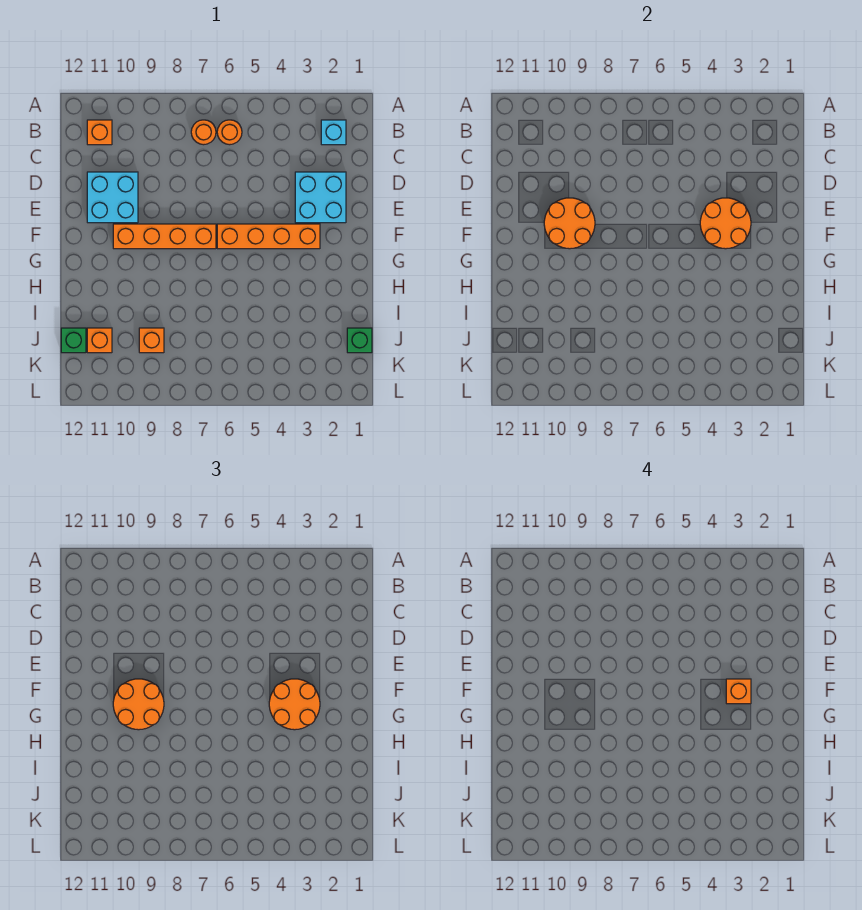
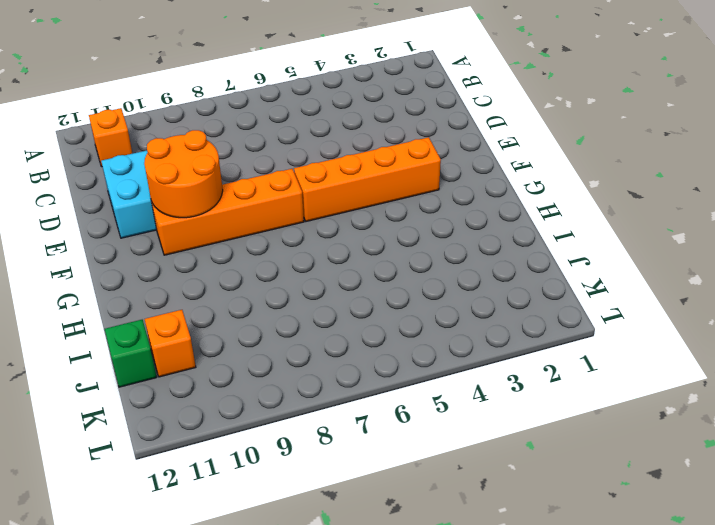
none -> cyan brick B2 level 1
none -> orange round brick B6 level 1
none -> orange round brick B7 level 1

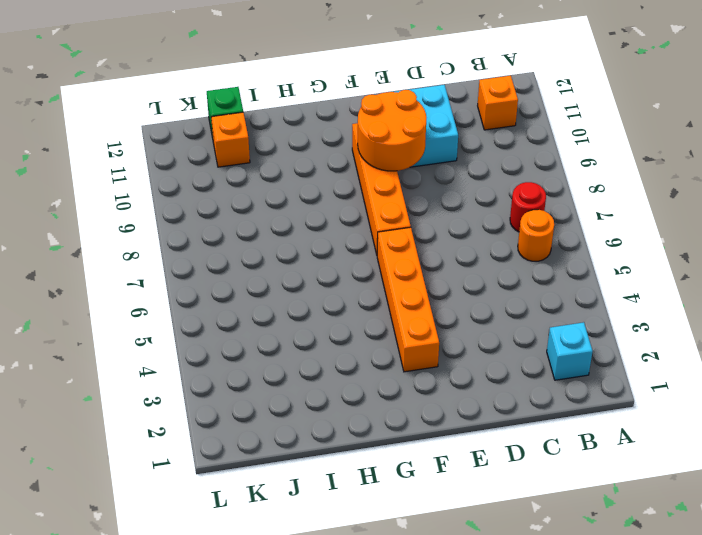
red round brick B7 level 1 -> orange round brick B7 level 1
none -> cyan brick D2:E3 level 1
none -> green brick J1 level 1
none -> orange brick J9 level 1

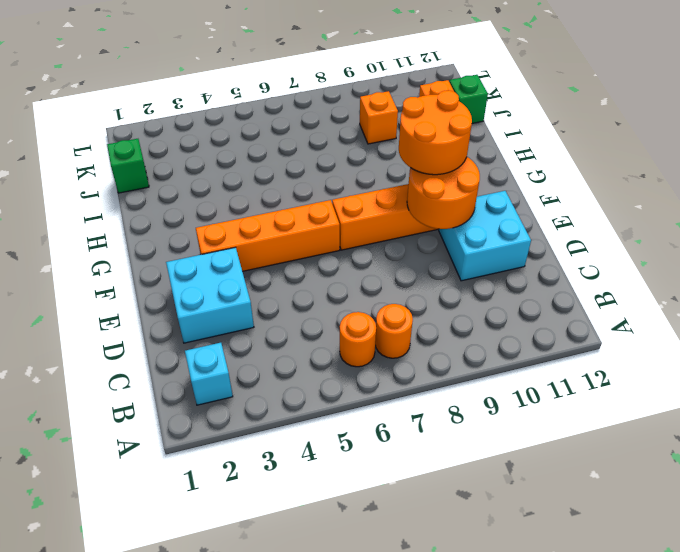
none -> orange brick B11 level 1
none -> orange round brick E3:F4 level 2
none -> orange round brick F3:G4 level 3

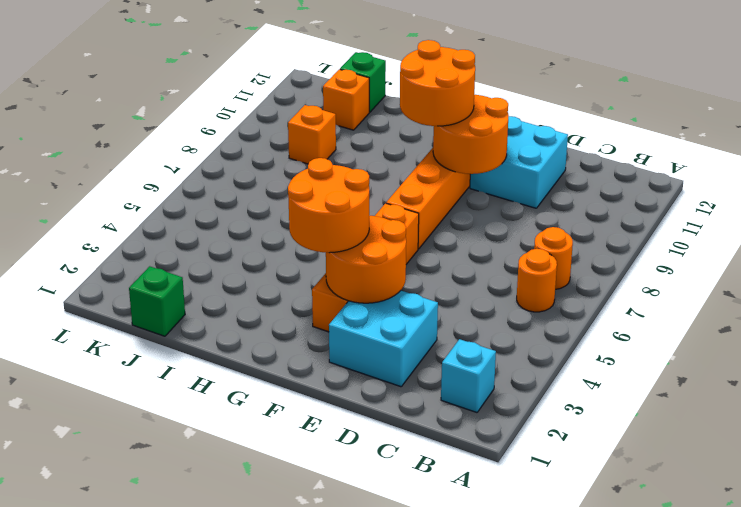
none -> orange brick B11 level 1
none -> orange brick F3 level 4

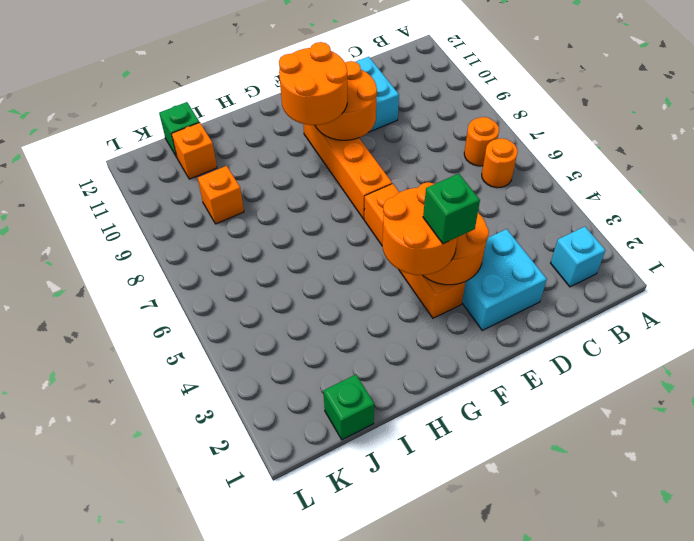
green brick F3 level 4 -> orange brick F3 level 4
none -> orange brick B11 level 1

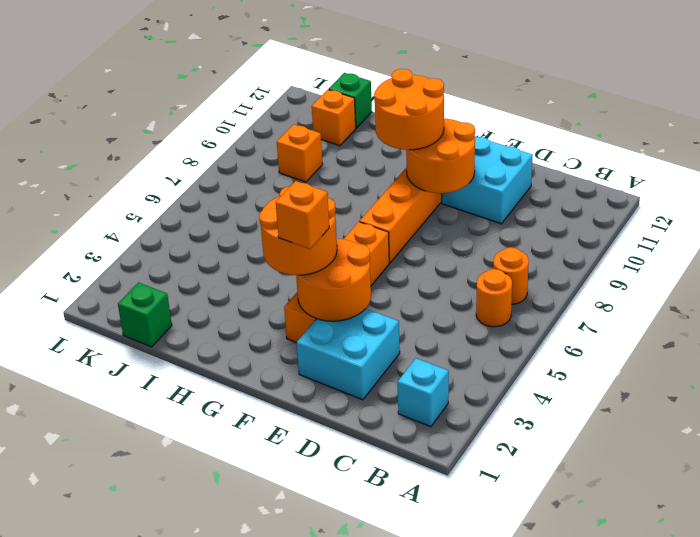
none -> orange brick B11 level 1

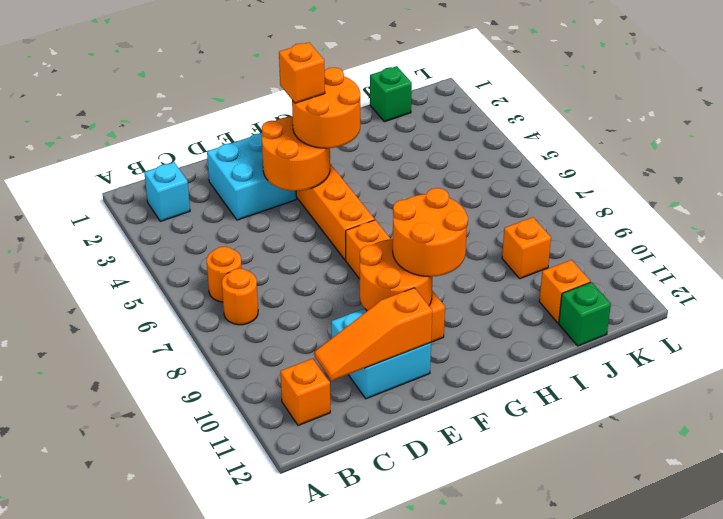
orange slope C11:E11 level 2 top E -> none

